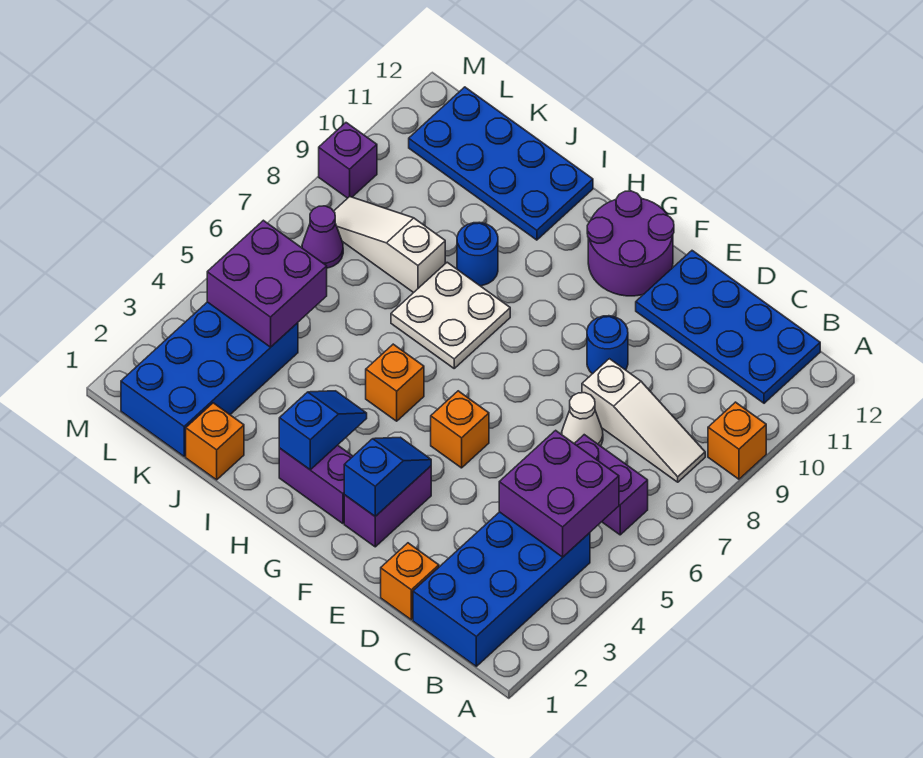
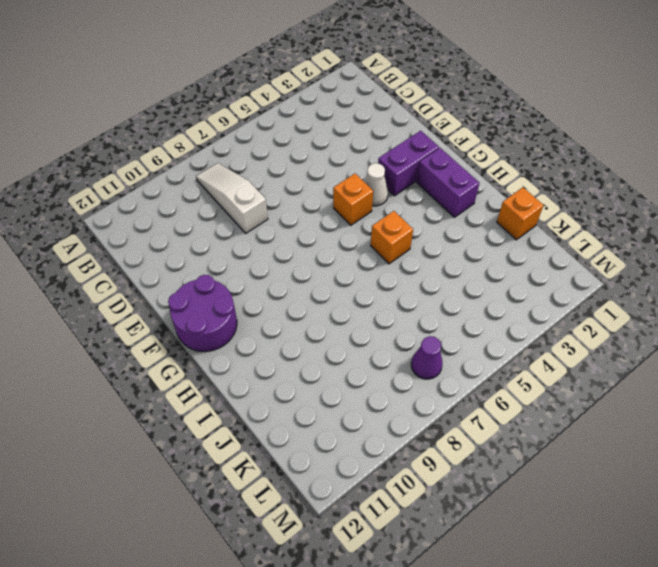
white cone F4 level 1 -> white cone D7 level 1
none -> orange brick A9 level 1
none -> blue brick B1:C4 level 1
none -> purple brick B6:C6 level 1

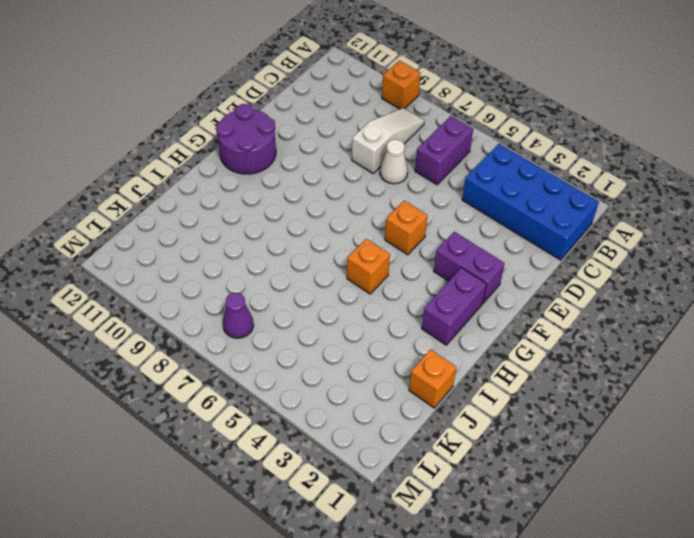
none -> blue plate B11:E12 level 1
none -> orange brick D1 level 1
none -> blue round brick E9 level 1

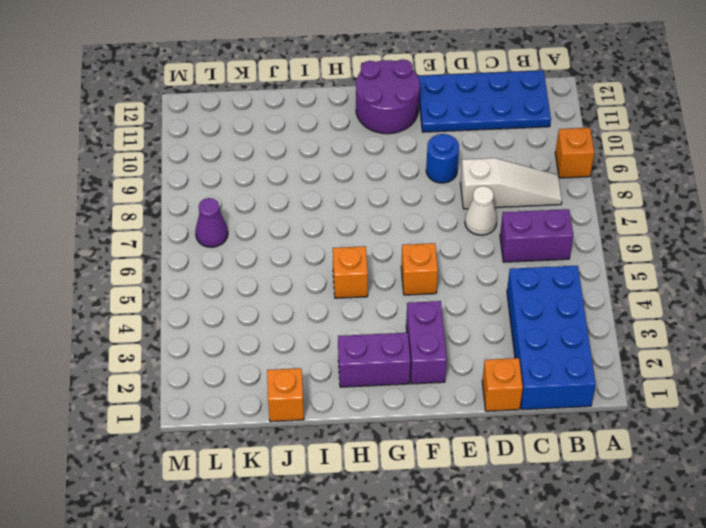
none -> white plate H7:I8 level 1
none -> blue round brick I9 level 1
none -> blue plate I11:L12 level 1

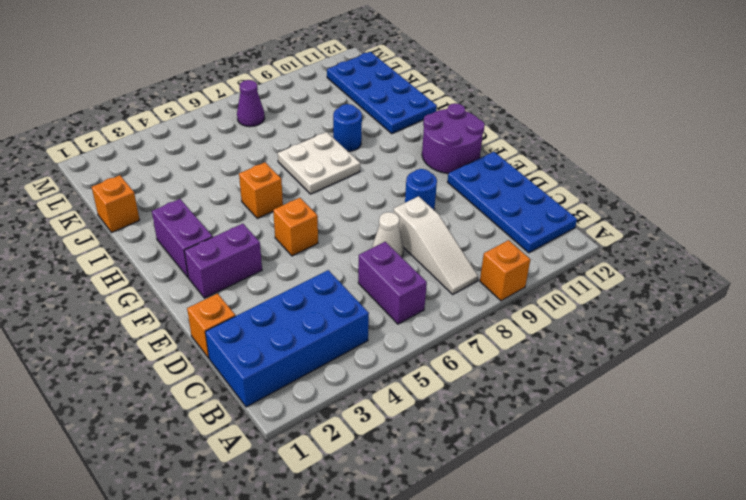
none -> white slope J8:L8 level 1 top J
none -> blue brick K1:L4 level 1
none -> purple brick M9 level 1

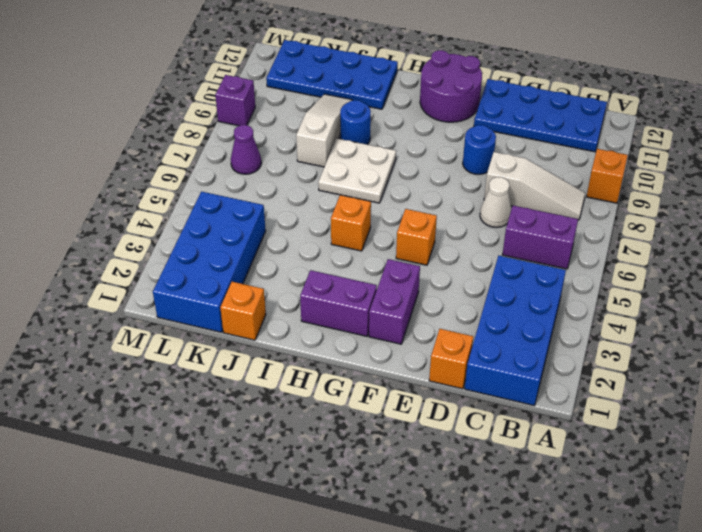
white slope J8:J10 level 1 top 8 -> white slope J8:L8 level 1 top J
none -> purple brick B4:C5 level 2
none -> blue slope F2:F3 level 2 top 2
none -> blue slope H2:H3 level 2 top 2

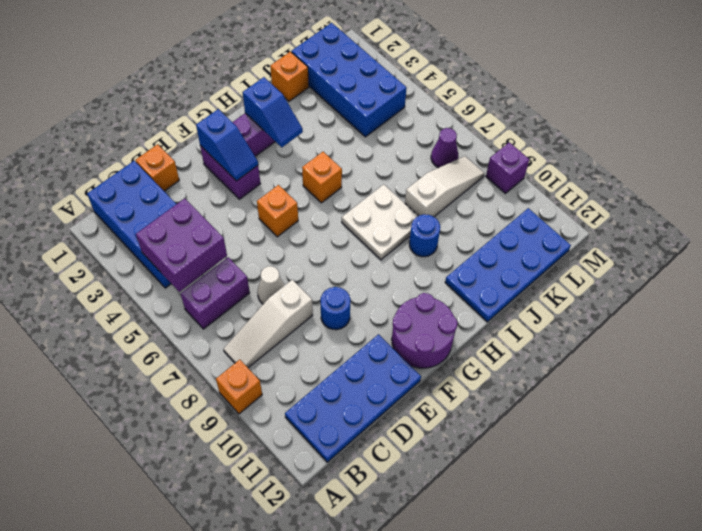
none -> purple brick K4:L5 level 2

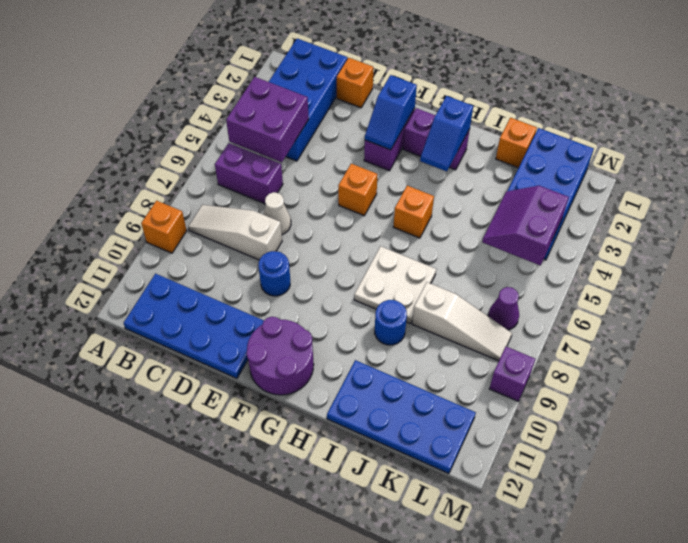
purple slope K4:L5 level 2 top L -> purple brick K4:L5 level 2

